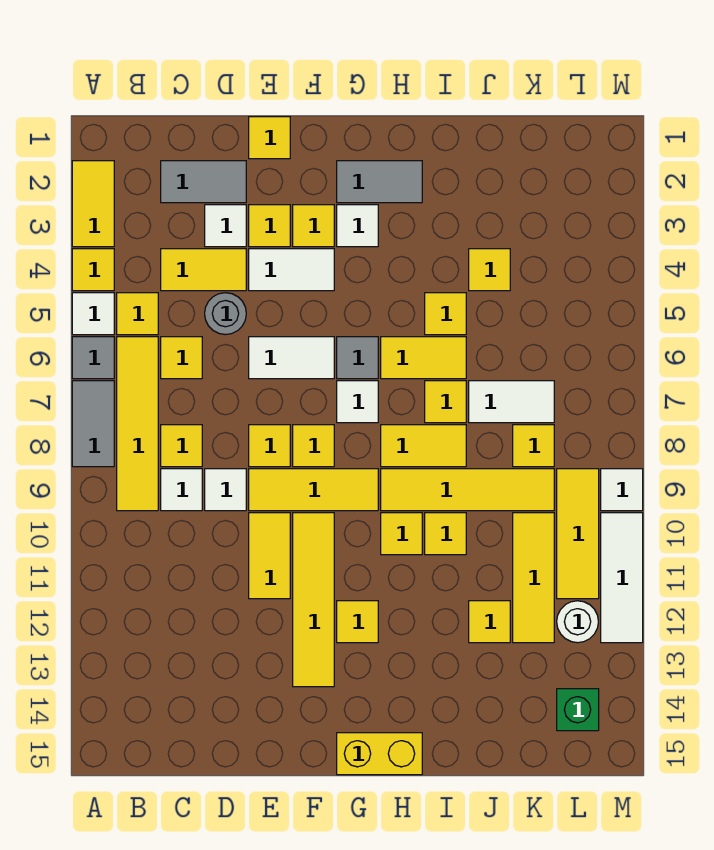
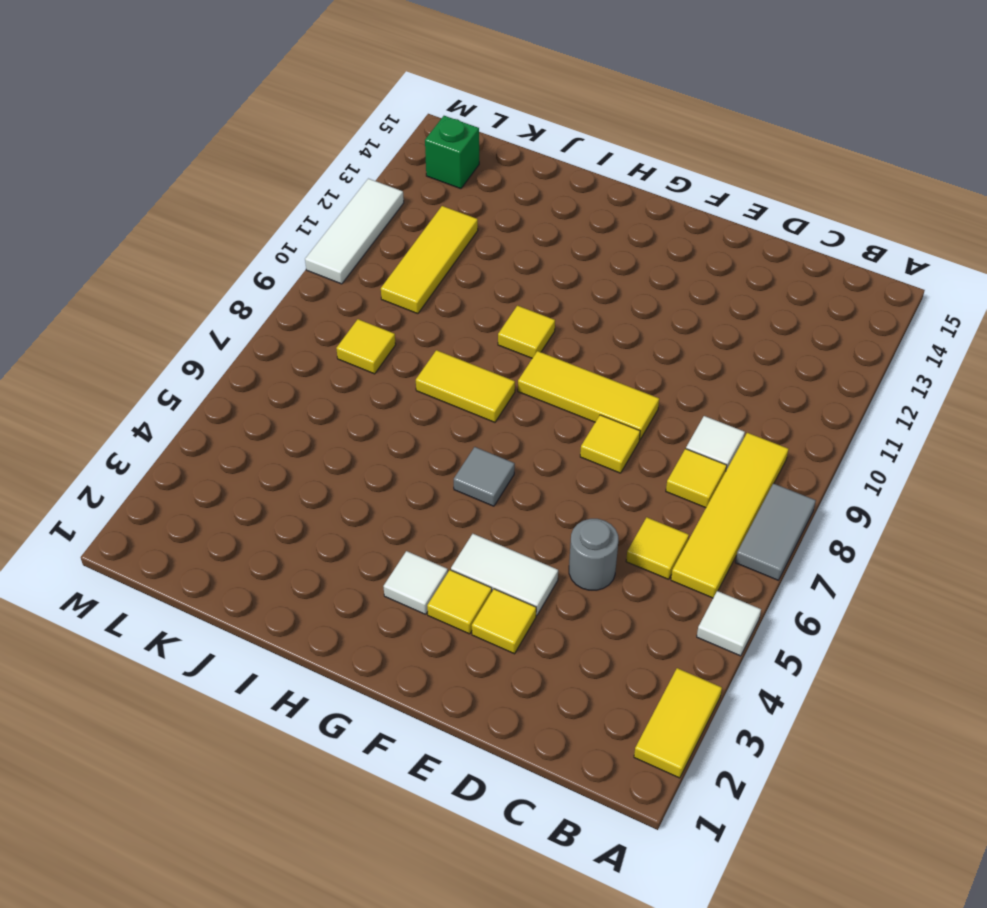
none -> yellow tile A4 level 1
none -> grey tile A6 level 1
none -> yellow tile B5 level 1
none -> grey tile C2:D2 level 1

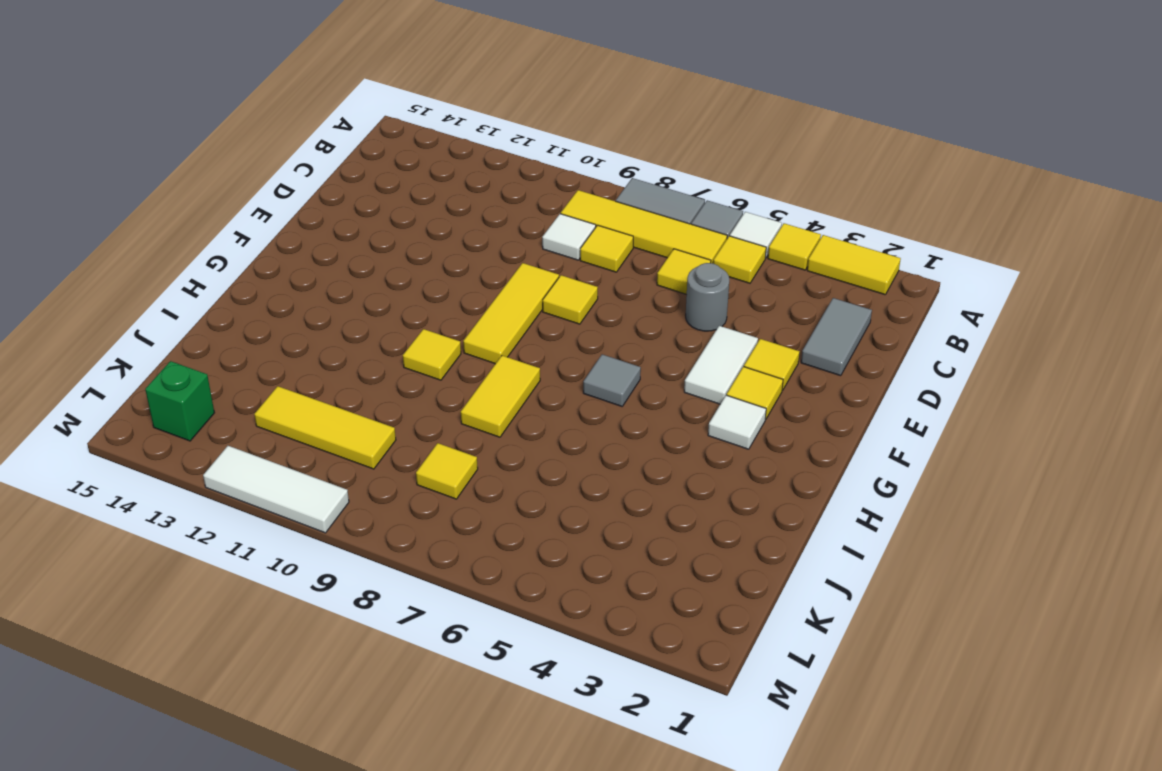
none -> yellow tile C4:D4 level 1
none -> white tile D3 level 1
none -> white tile D9 level 1
none -> yellow tile E1 level 1

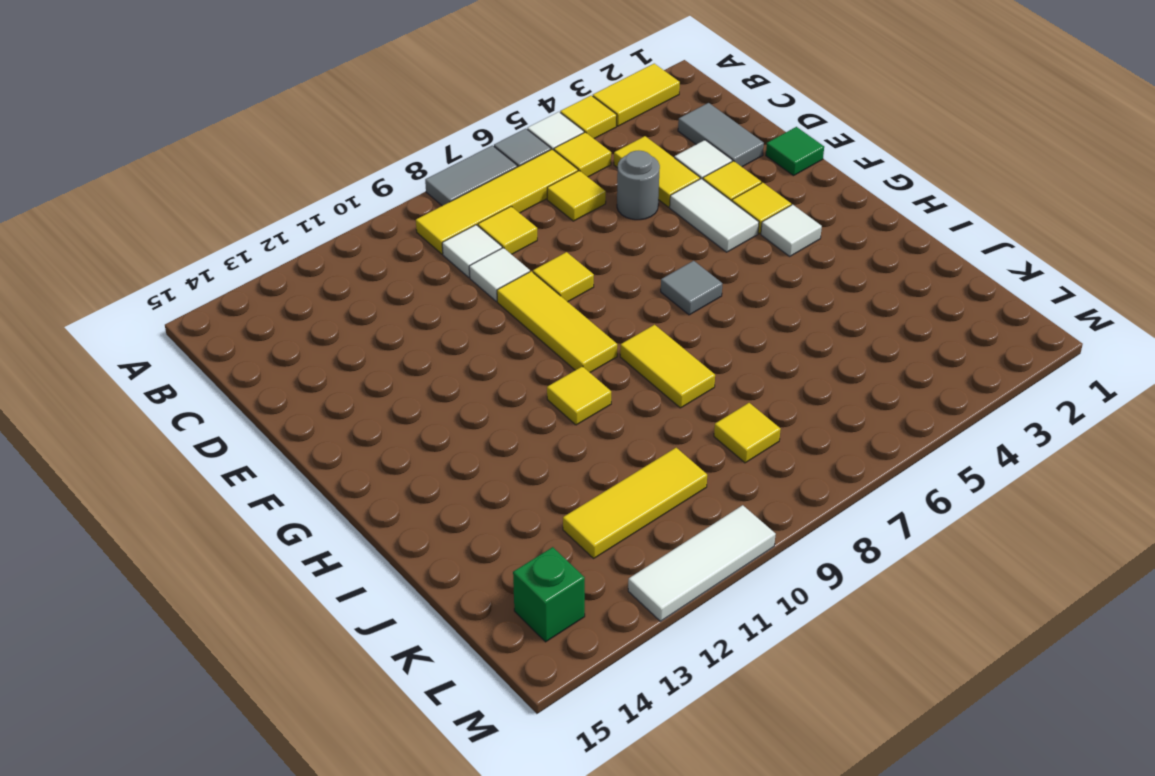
green tile E1 level 1 -> yellow tile E1 level 1
none -> white tile E6:F6 level 1
none -> yellow tile E10:E11 level 1
none -> yellow tile F8 level 1
none -> yellow tile F10:F13 level 1

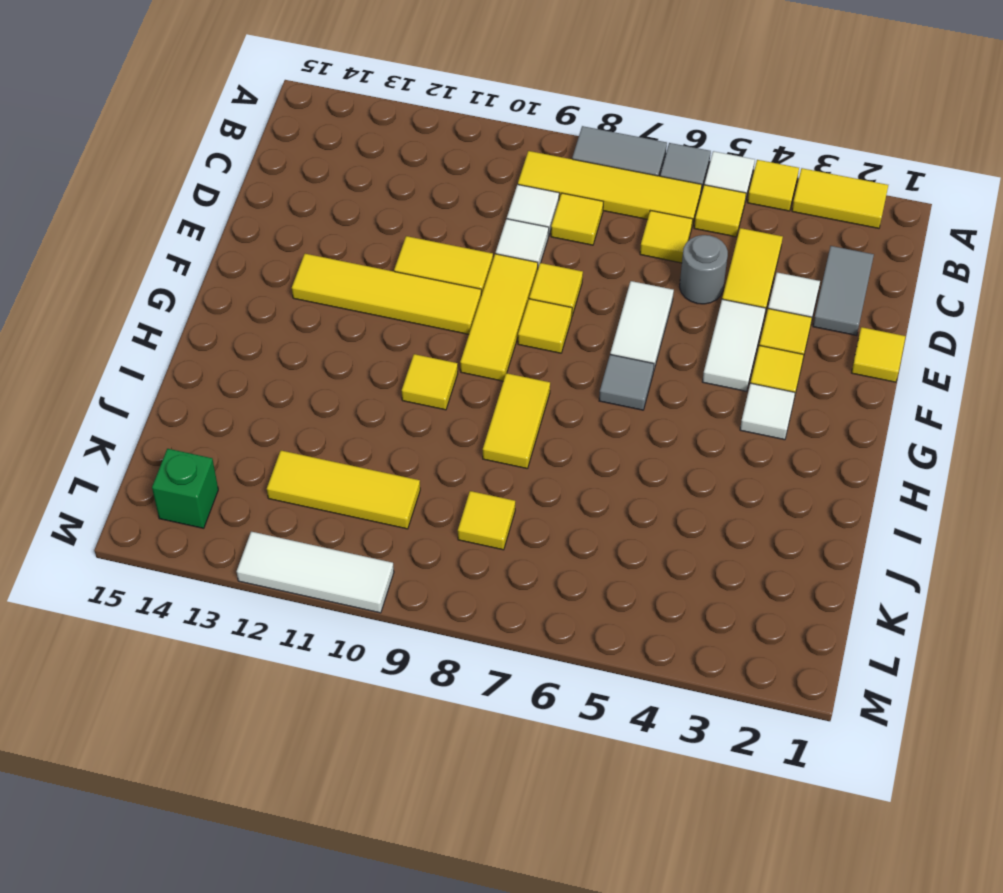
none -> grey tile G2:H2 level 1
none -> white tile G7 level 1
none -> yellow tile G12 level 1
none -> yellow brick G15:H15 level 1

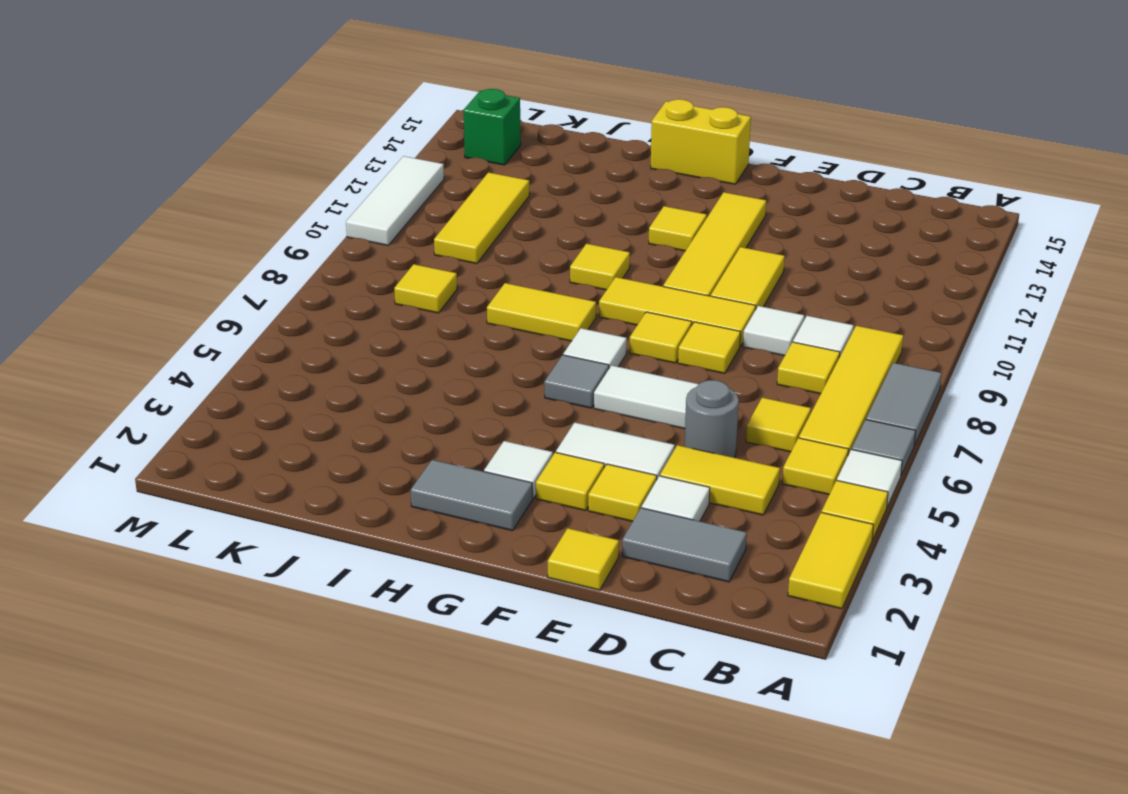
none -> yellow tile H6:I6 level 1
none -> yellow tile H9:K9 level 1
none -> yellow tile I5 level 1
none -> yellow tile I7 level 1

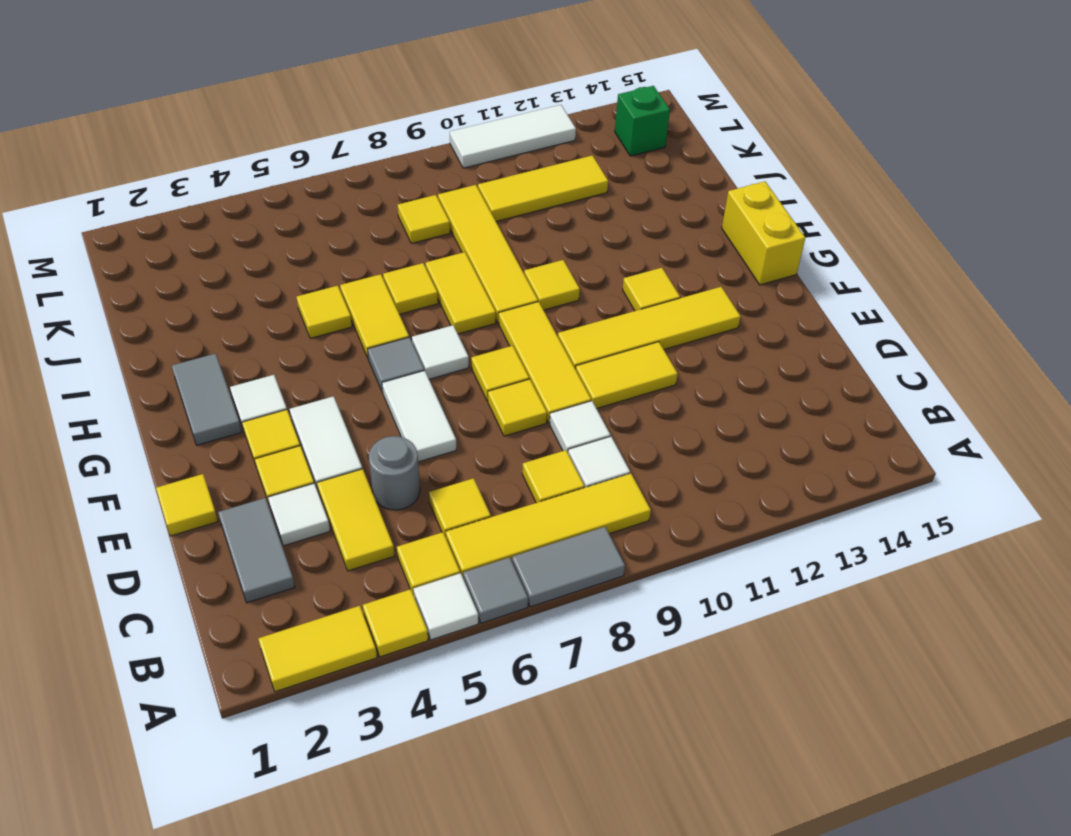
none -> yellow tile I10 level 1
none -> yellow tile J4 level 1
none -> white tile J7:K7 level 1
none -> yellow tile J12 level 1

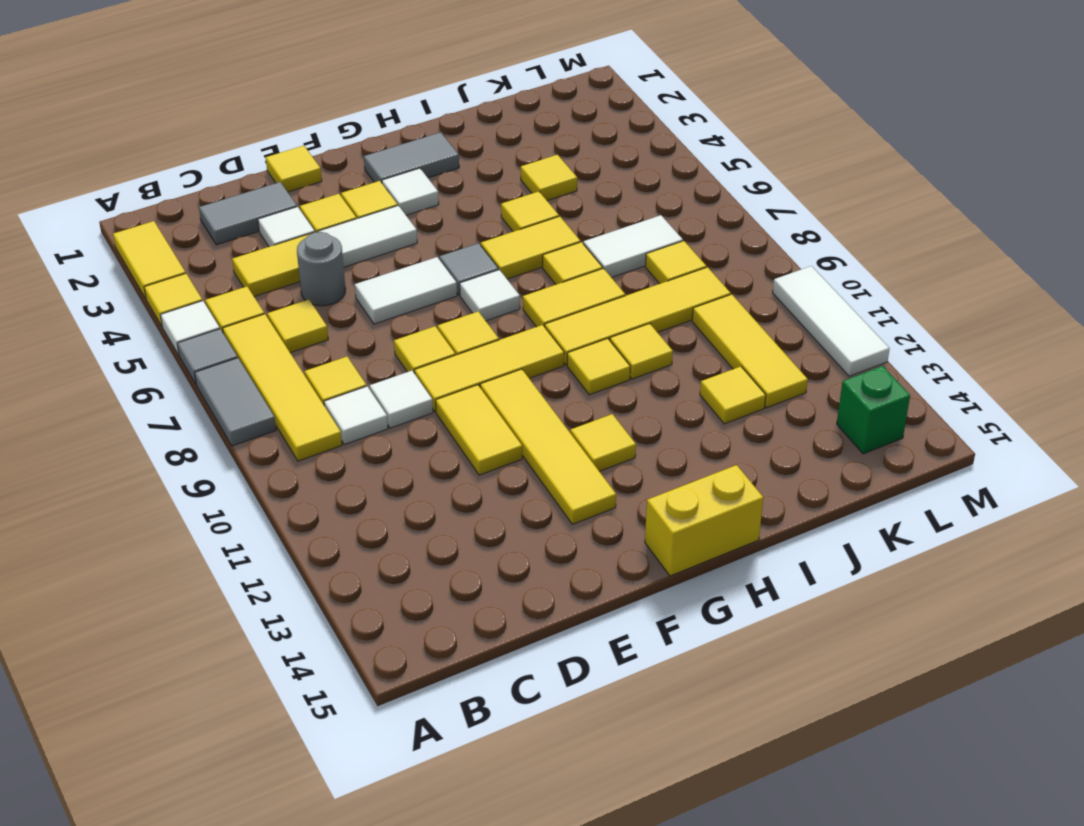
none -> yellow tile L9:L11 level 1
none -> white round brick L12 level 1
none -> white tile M9 level 1

